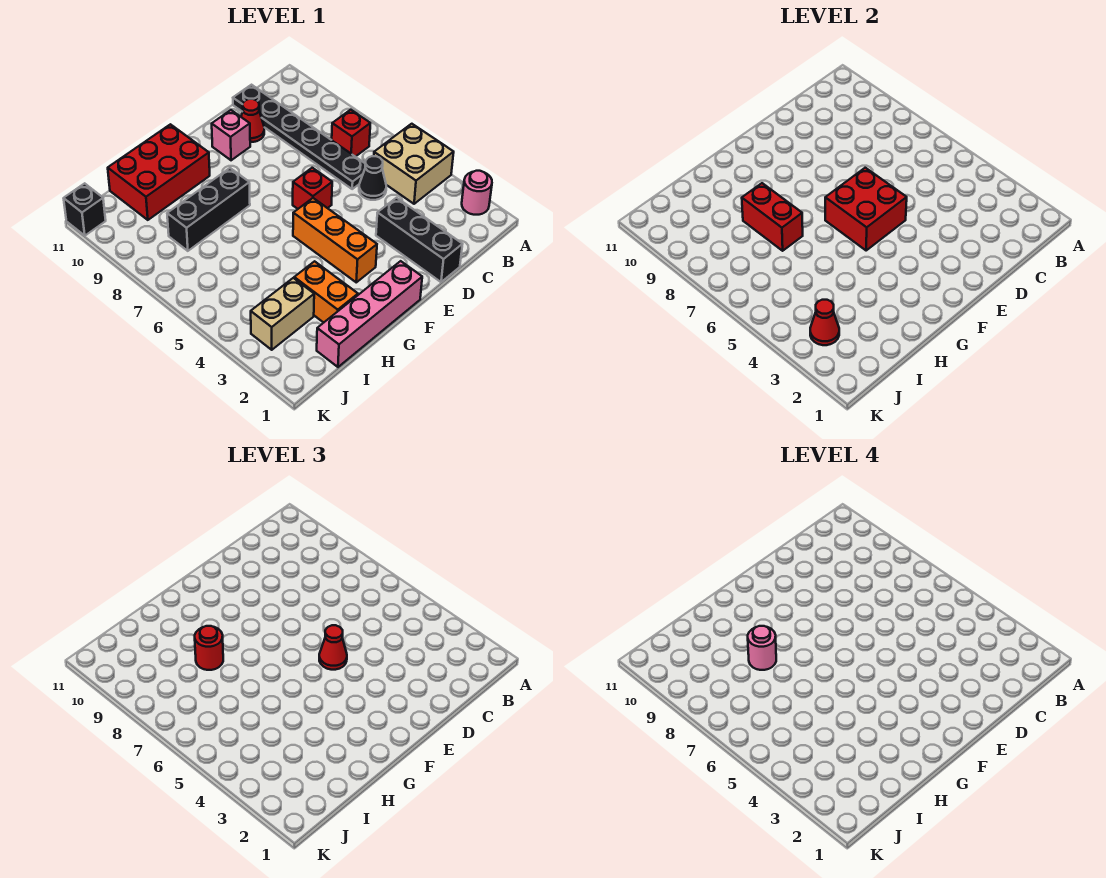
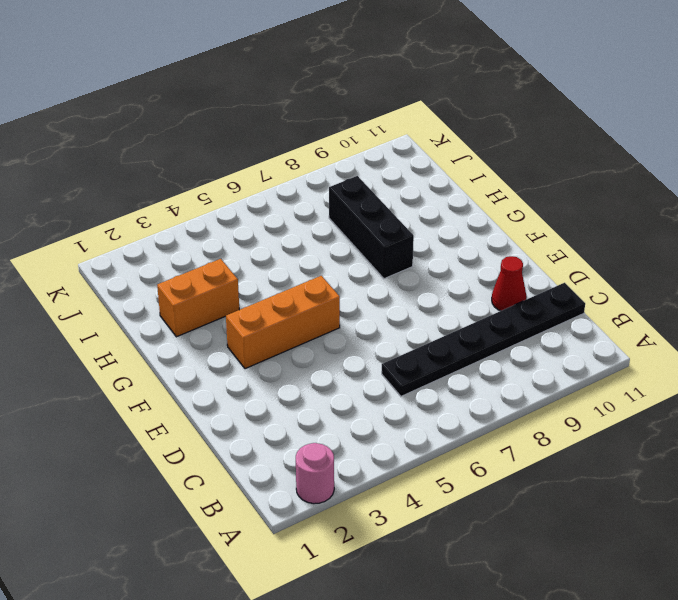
none -> tan brick A4:B5 level 1
none -> red brick B7 level 1
none -> black cone C5 level 1

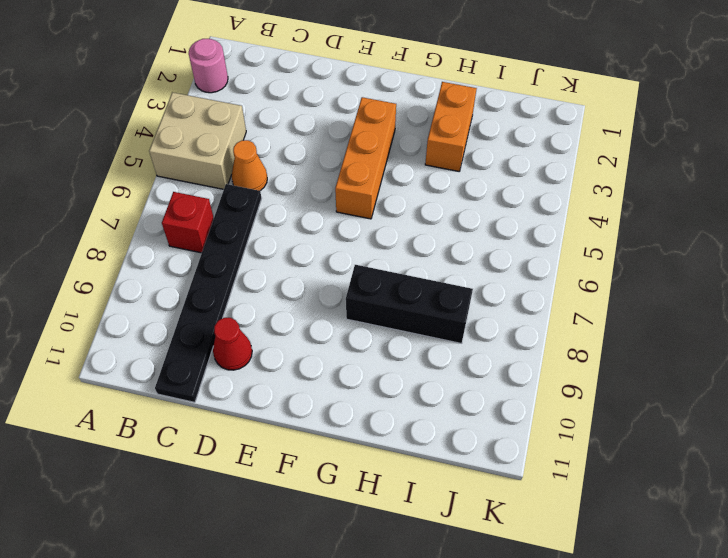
orange cone C5 level 1 -> black cone C5 level 1
none -> black brick D1:D3 level 1
none -> red brick E6 level 1
none -> pink brick E10 level 1

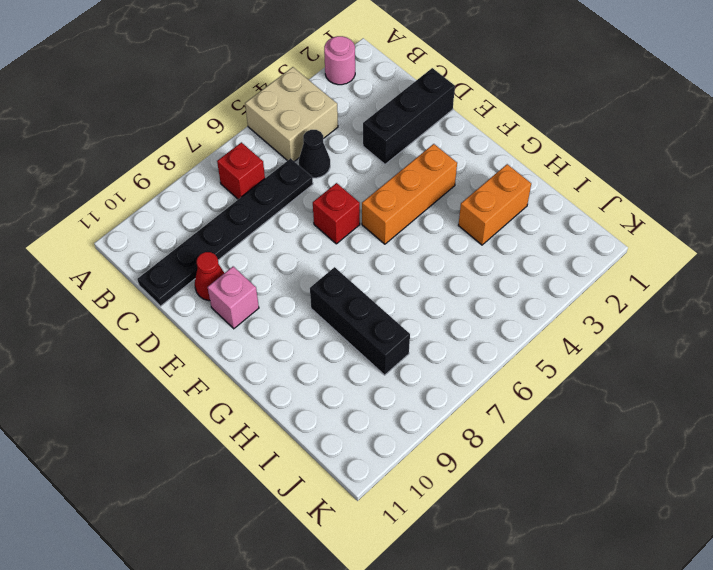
none -> pink brick F1:I1 level 1
none -> red brick G10:I11 level 1
none -> tan brick I3:J3 level 1

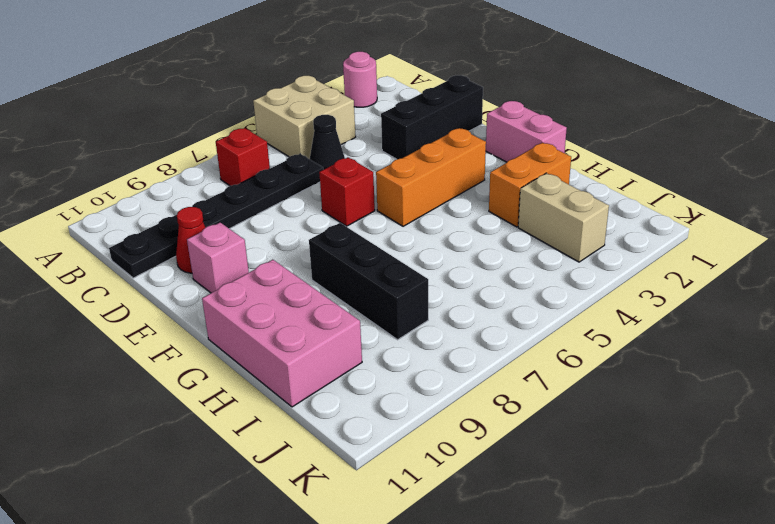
pink brick F1:G1 level 1 -> pink brick F1:I1 level 1
pink brick G10:I11 level 1 -> red brick G10:I11 level 1
none -> black brick K11 level 1
none -> red brick E5:F6 level 2
none -> red brick H7:H8 level 2

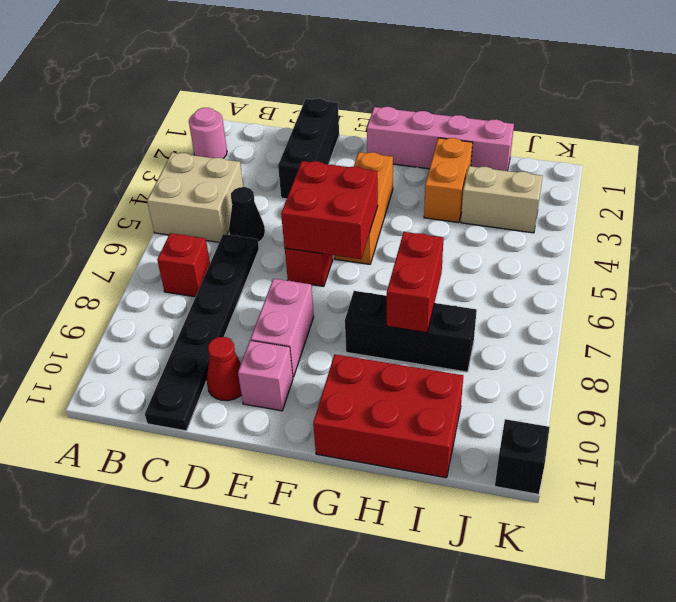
pink brick E8:E9 level 1 -> none
none -> red cone J3 level 2
none -> red cone E5 level 3
none -> red round brick H8 level 3

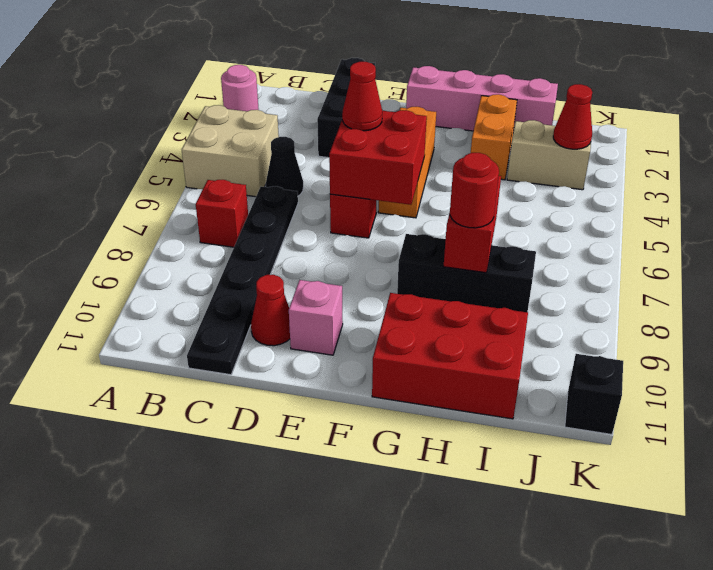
none -> pink round brick H8 level 4

